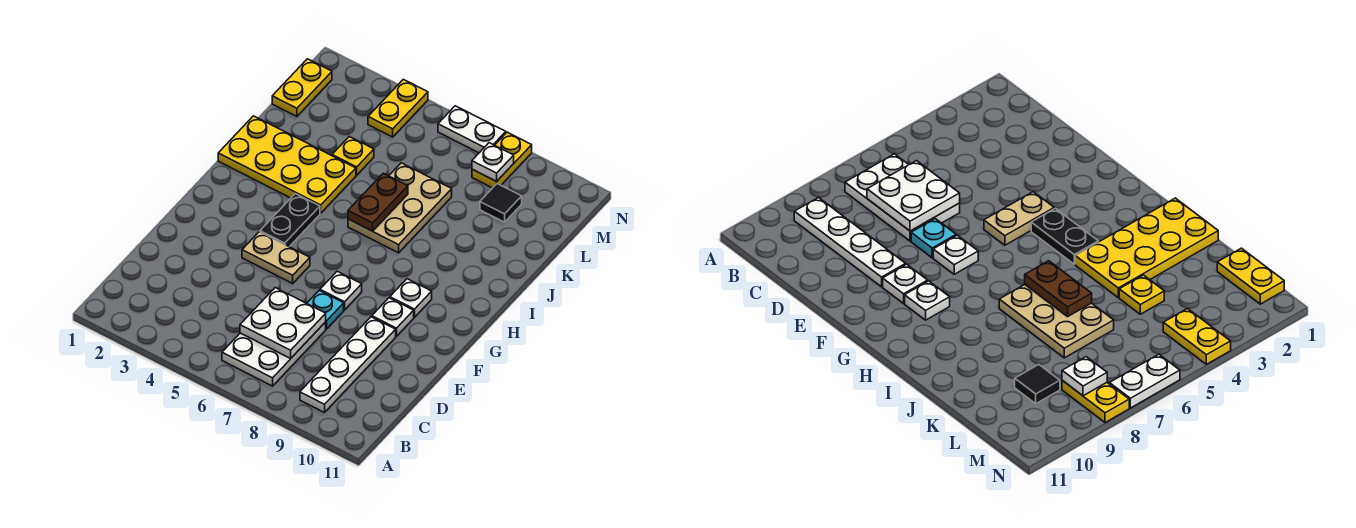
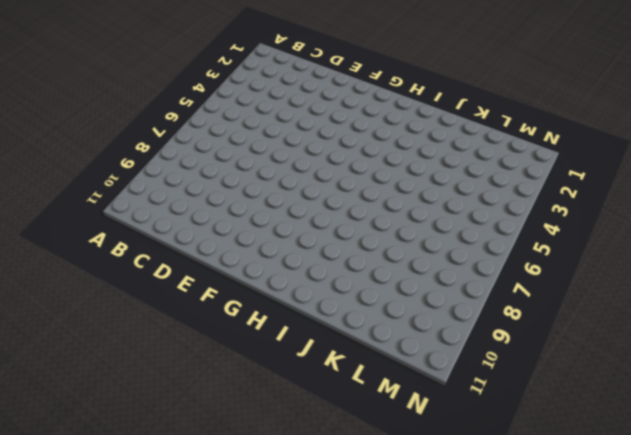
none -> white plate B6:D7 level 1
none -> white plate B9:E9 level 1
none -> cyan plate E7 level 1

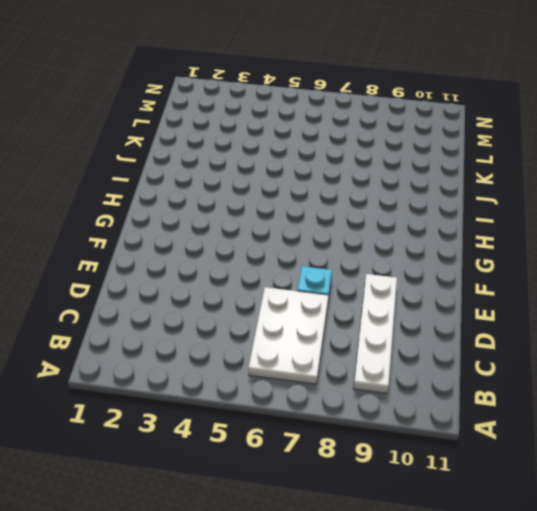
none -> tan plate F4:F5 level 1
none -> white plate F7 level 1
none -> white plate F9 level 1

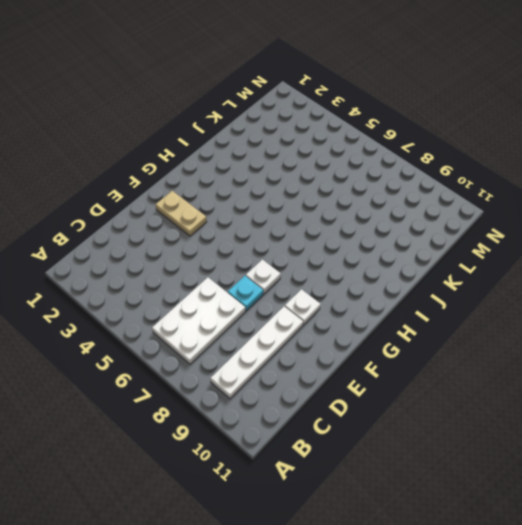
tan plate F2:F3 level 1 -> tan plate F4:F5 level 1
none -> black plate G4:H4 level 1
none -> white plate G9 level 1
none -> yellow plate I1:J4 level 1

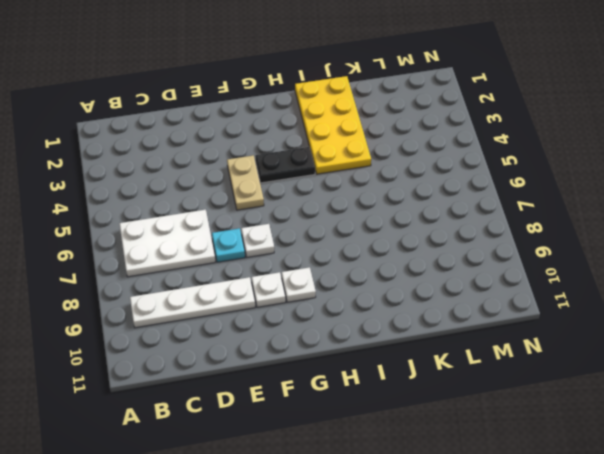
none -> tan plate I6:K7 level 1
none -> yellow plate K4 level 1
none -> yellow plate L1:M1 level 1

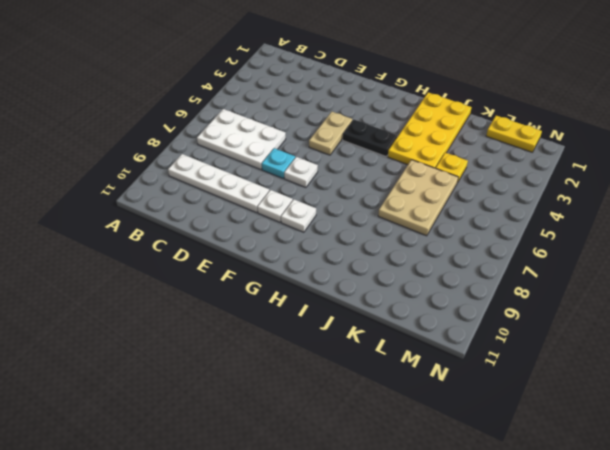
tan plate J5:K7 level 1 -> tan plate I6:K7 level 1
none -> black tile L9 level 1
none -> yellow plate M4:N4 level 1
none -> yellow plate M8:N8 level 1

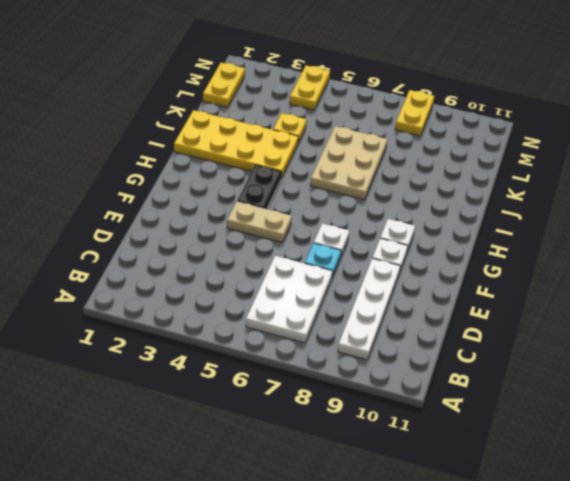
none -> black tile L9 level 1
none -> white plate N6:N7 level 1
none -> white plate C6:D7 level 2

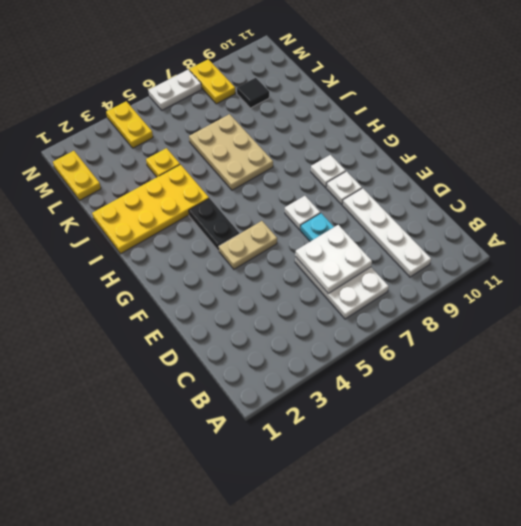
none -> brown plate I6:J6 level 2
none -> white plate M8 level 2

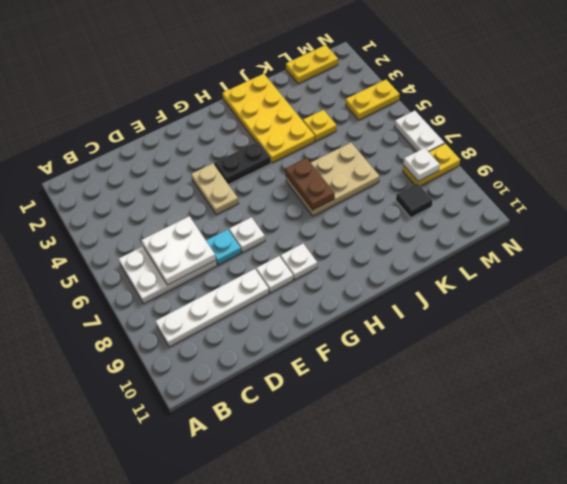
brown plate I6:I7 level 2 -> brown plate I6:J6 level 2

